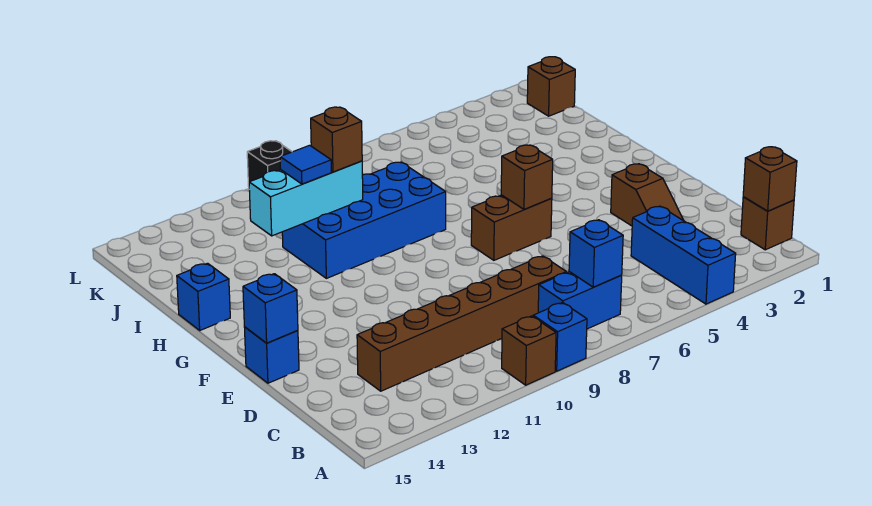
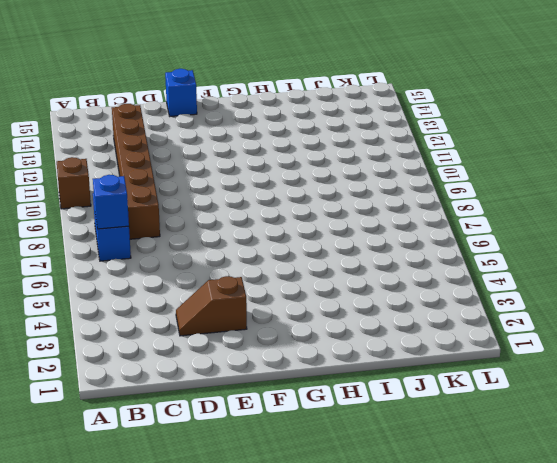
none -> blue brick A4:C4 level 1
none -> blue brick A9 level 1
none -> brown brick B1 level 1

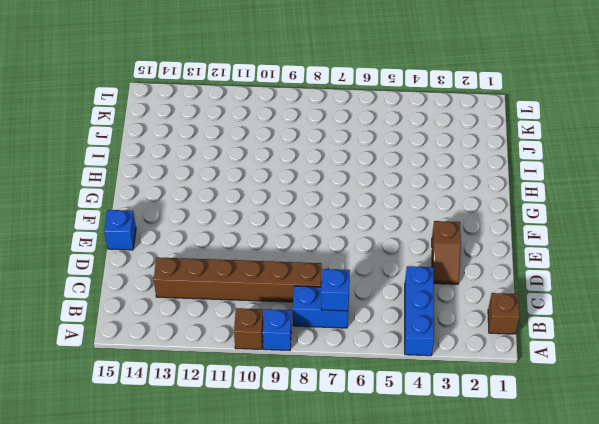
none -> brown brick F6:F7 level 1
none -> blue brick H8:I11 level 1
none -> blue brick H15 level 1

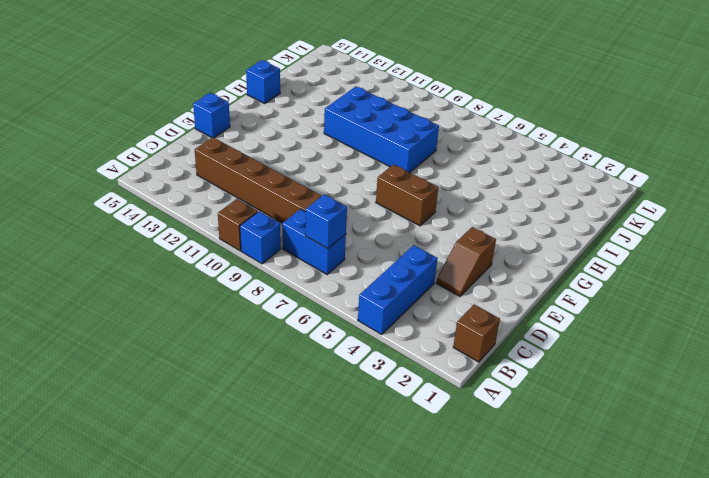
none -> brown brick K1 level 1
none -> black brick L10 level 1
none -> brown brick B1 level 2

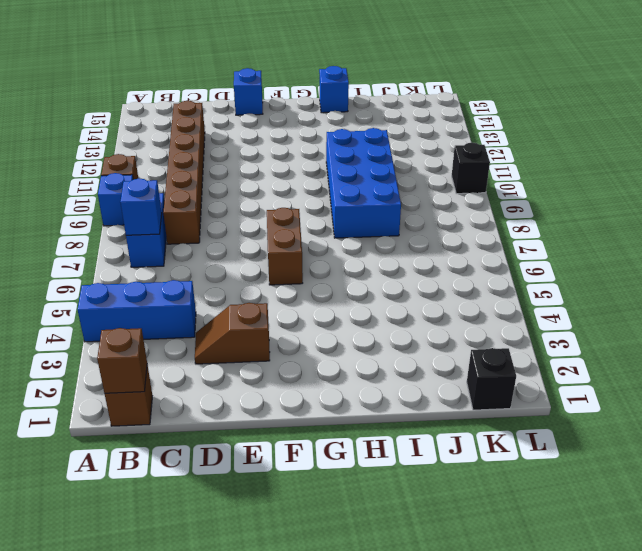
black brick K1 level 1 -> brown brick K1 level 1
none -> blue brick E15 level 2
none -> brown brick F6 level 2
none -> cyan brick I10:I12 level 2

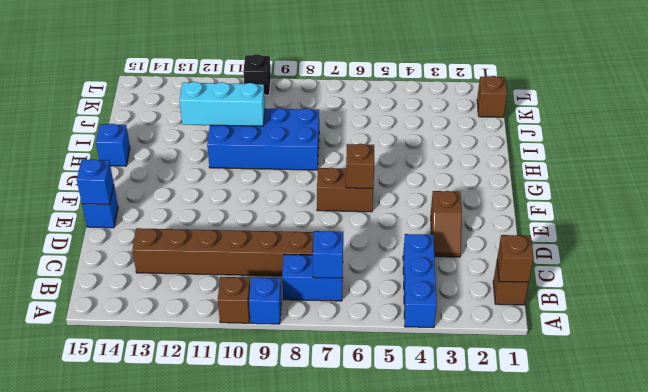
none -> brown brick I10 level 3
none -> blue tile I11 level 3

